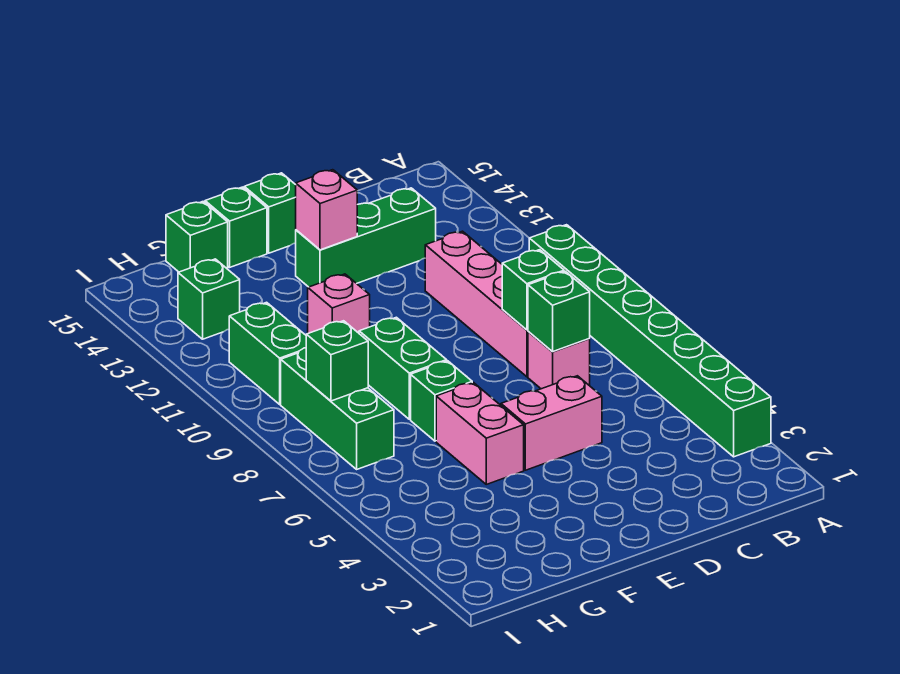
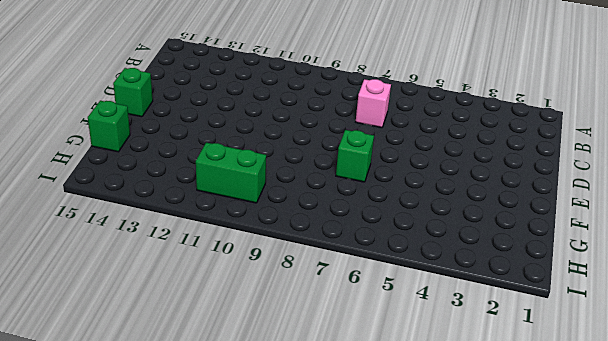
none -> green brick A3:A10 level 1
none -> pink brick C8:C11 level 1
none -> green brick C13:E13 level 1

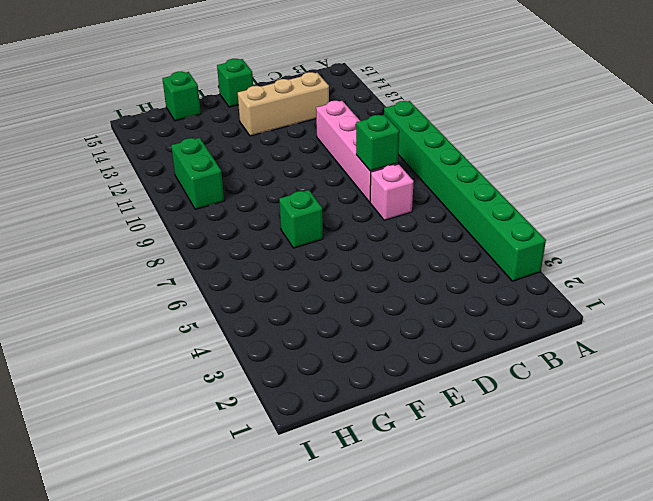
tan brick C13:E13 level 1 -> green brick C13:E13 level 1
none -> pink brick D5:E5 level 1
none -> pink brick F5:F6 level 1
none -> green brick F8:F9 level 1

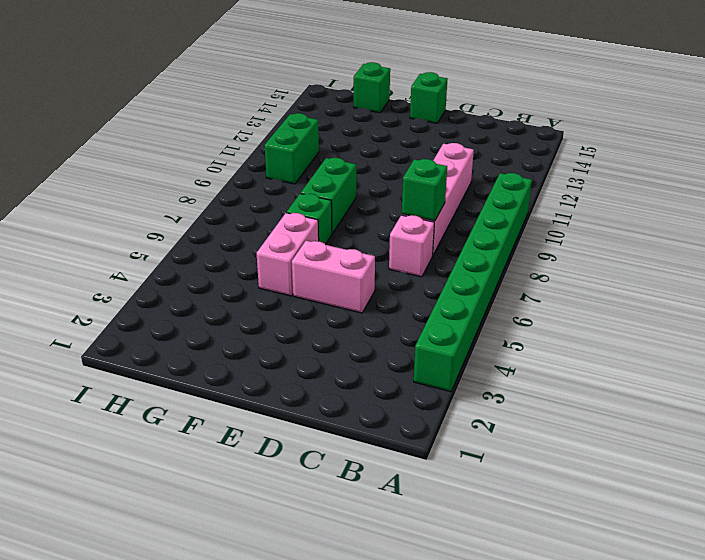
none -> green brick C13:E13 level 1
none -> pink brick F11 level 1
none -> green brick F15 level 1

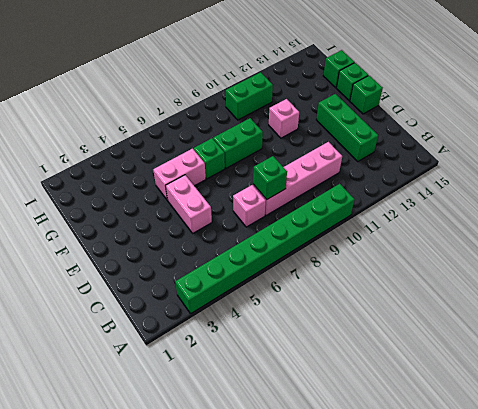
none -> green brick H7:H9 level 1
none -> green brick H13 level 1
none -> green brick C7 level 2

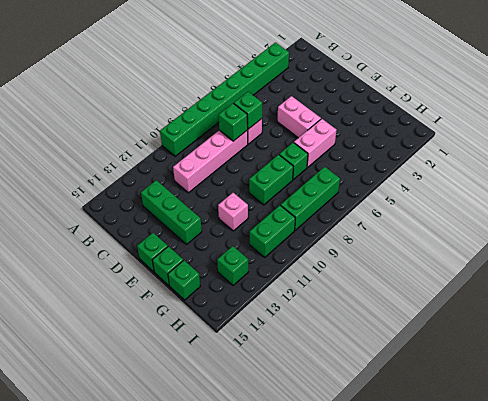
none -> pink brick E13 level 2
none -> green brick H8 level 2

